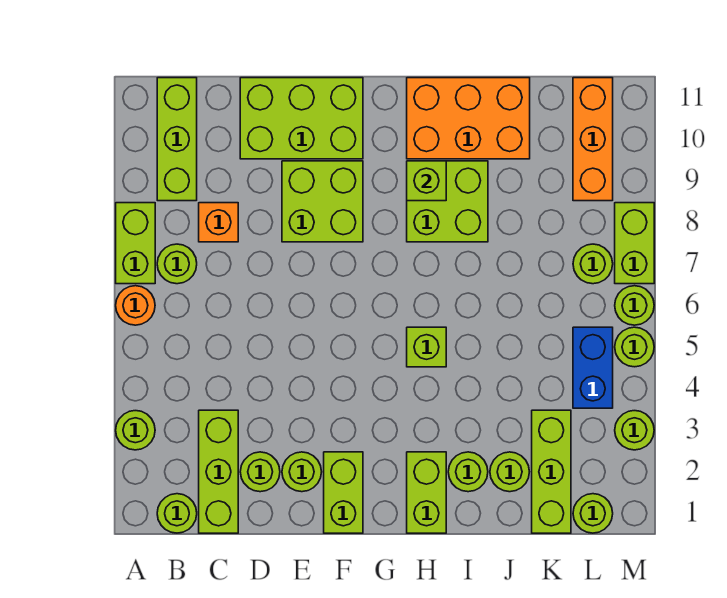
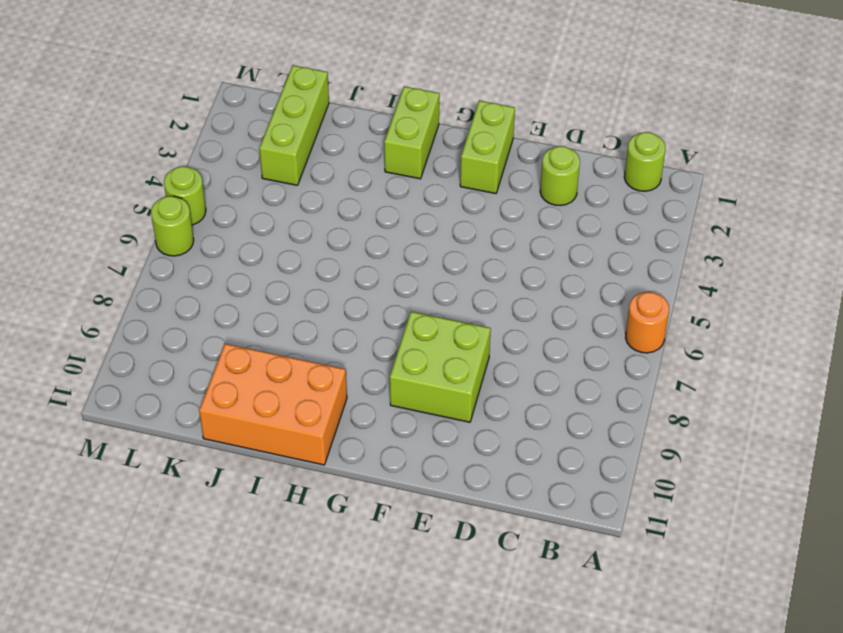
none -> lime round brick A3 level 1
none -> lime brick A7:A8 level 1
none -> lime round brick B7 level 1

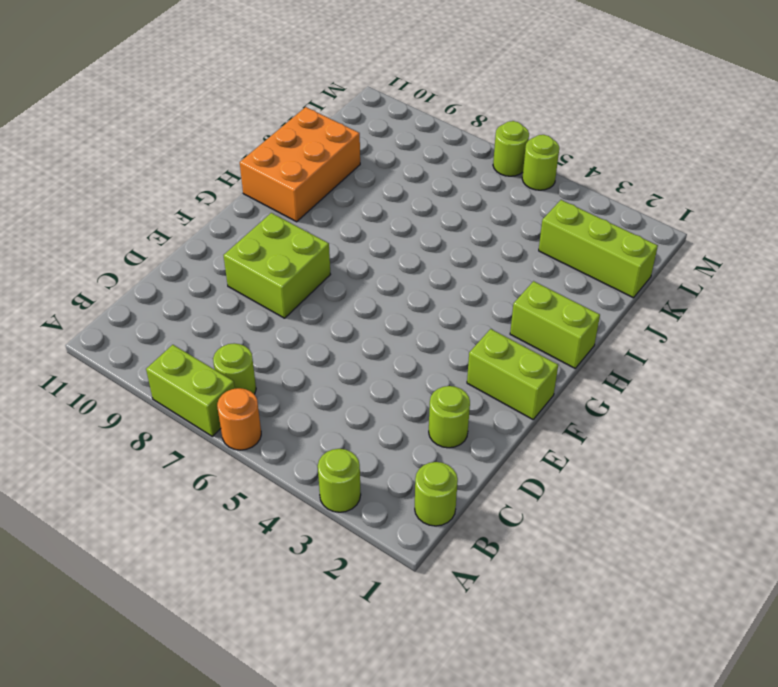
none -> lime brick B9:B11 level 1
none -> lime brick C1:C3 level 1
none -> orange brick C8 level 1

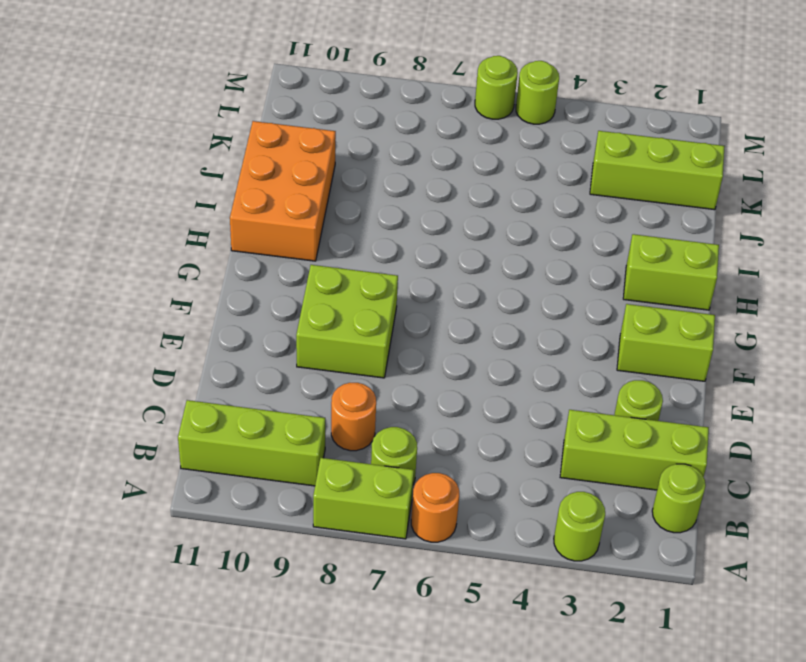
orange round brick C8 level 1 -> orange brick C8 level 1
none -> lime brick D10:F11 level 1
none -> lime round brick E2 level 1
none -> lime brick H5 level 1

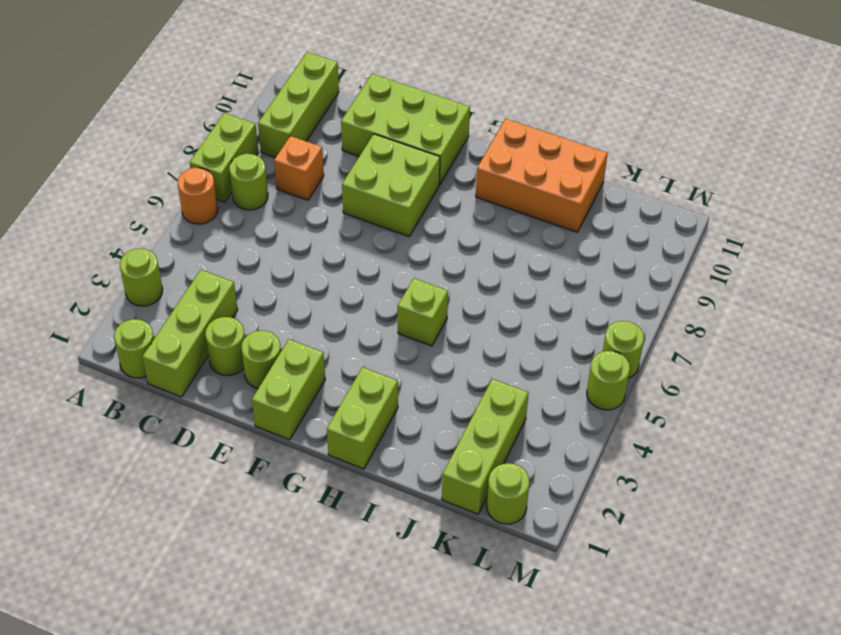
none -> lime brick H8:I9 level 1
none -> lime round brick I2 level 1
none -> lime round brick J2 level 1

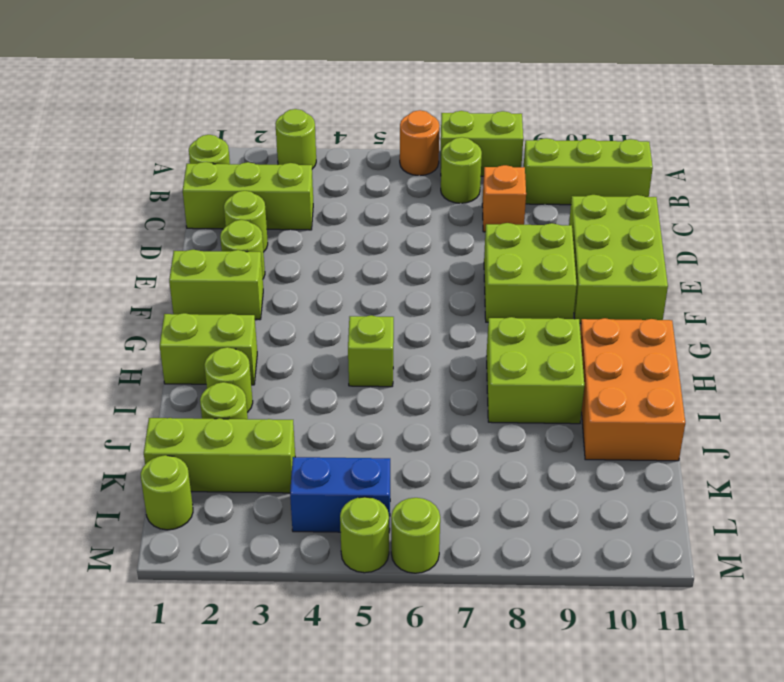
none -> lime round brick L7 level 1
none -> orange brick L9:L11 level 1
none -> lime round brick M3 level 1

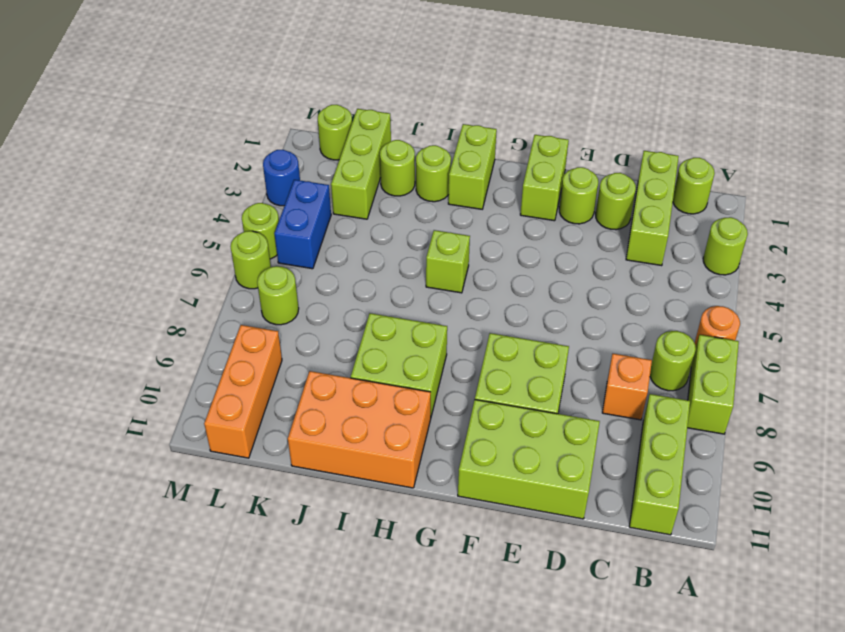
blue round brick M3 level 1 -> lime round brick M3 level 1
none -> lime brick M7:M8 level 1
none -> lime brick H9 level 2

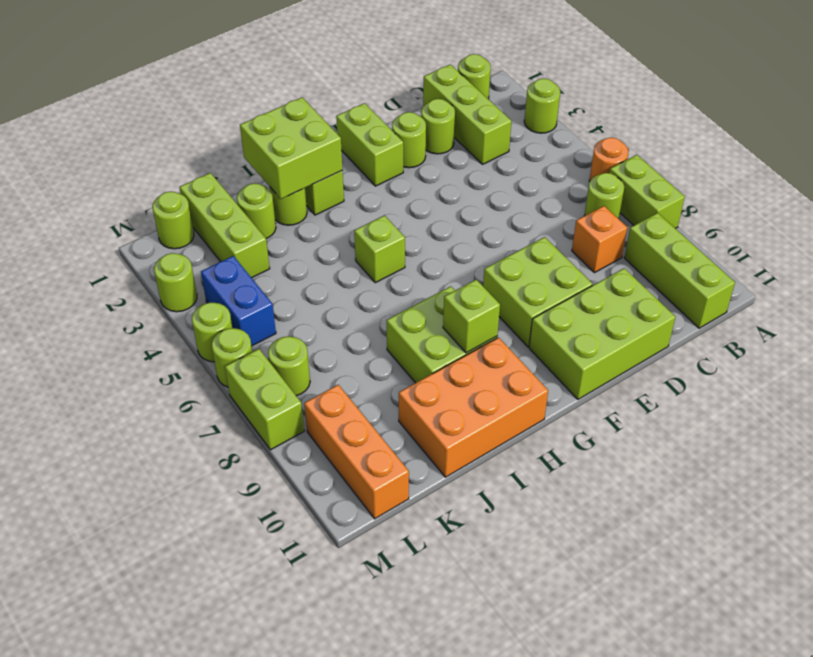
lime brick H1:I2 level 2 -> none

